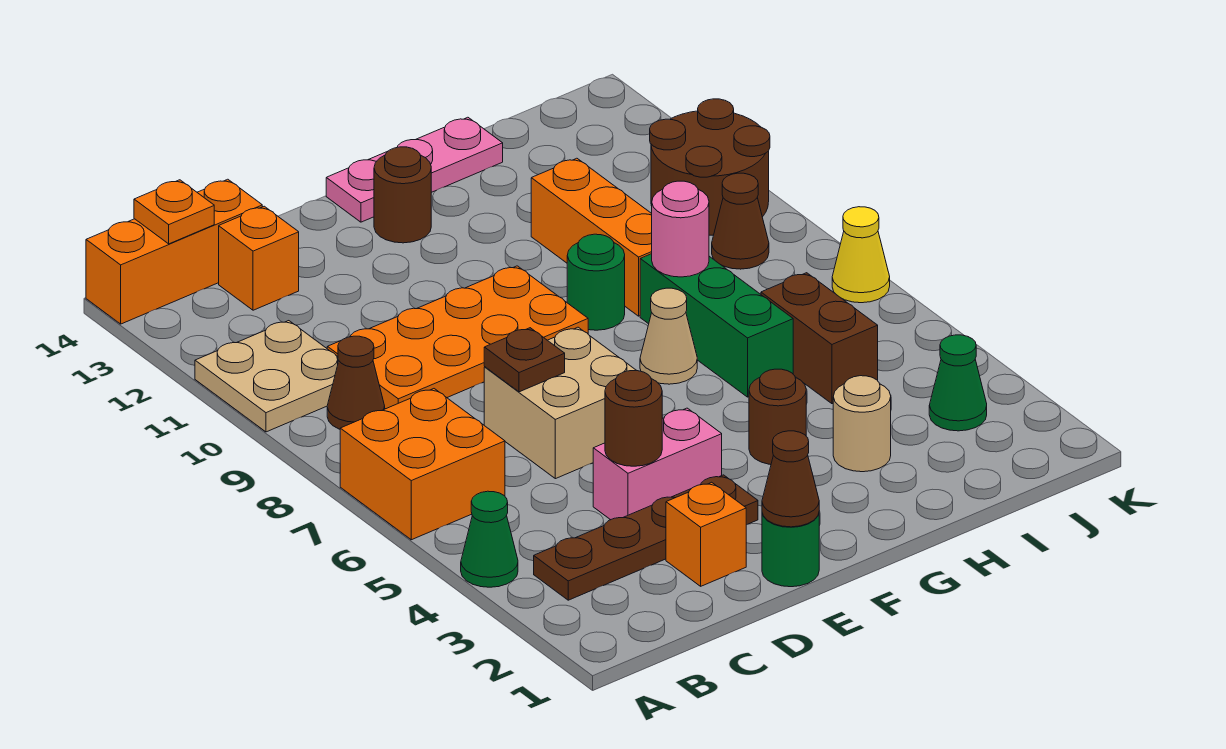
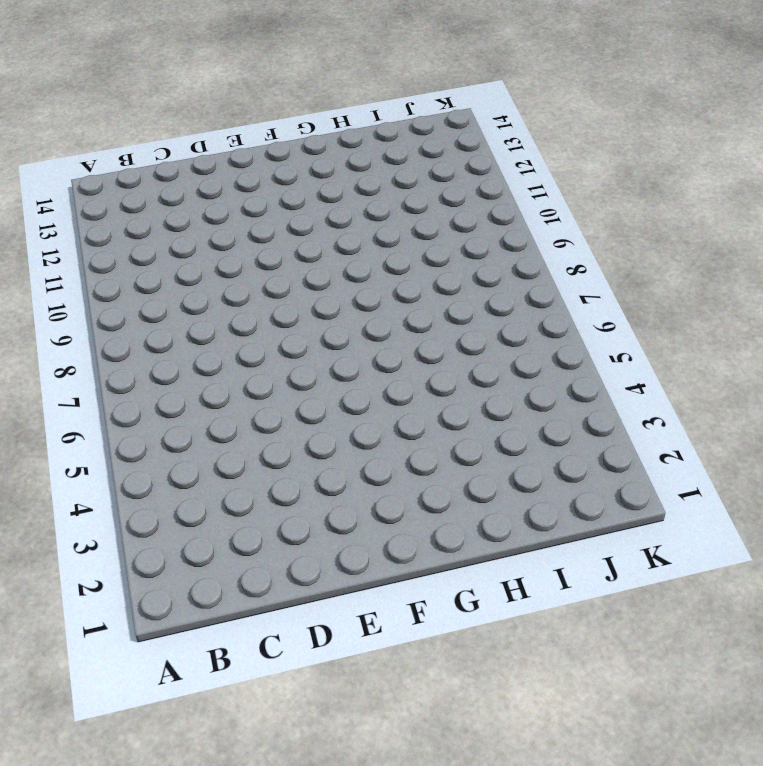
none -> green cone A4 level 1
none -> orange brick A6:B7 level 1
none -> tan plate A10:B11 level 1
none -> orange brick A14:C14 level 1

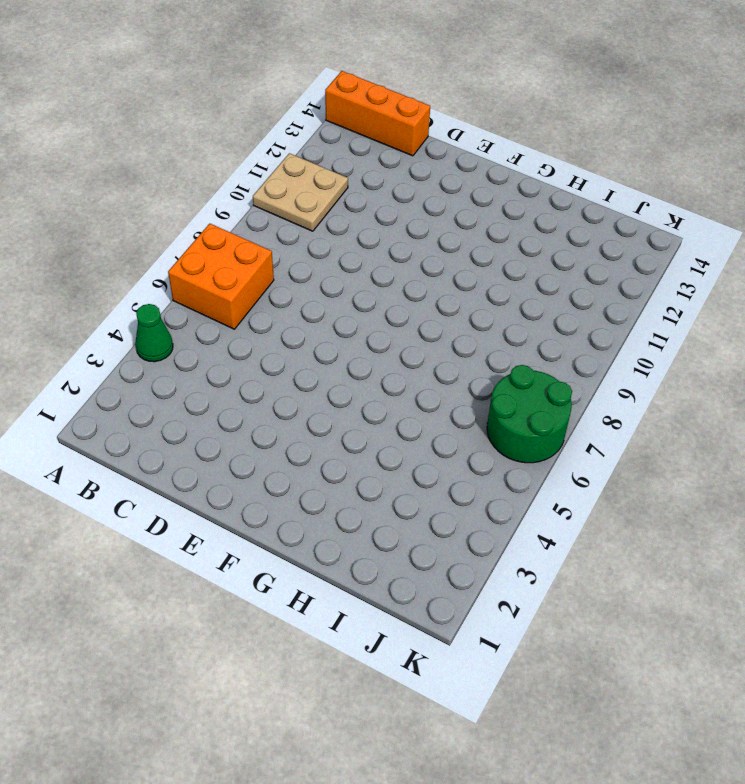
green round brick J6:K7 level 1 -> yellow cone K7 level 1
none -> brown plate B3:E3 level 1
none -> brown cone B9 level 1
none -> orange plate C9:F10 level 1
none -> orange brick C13 level 1

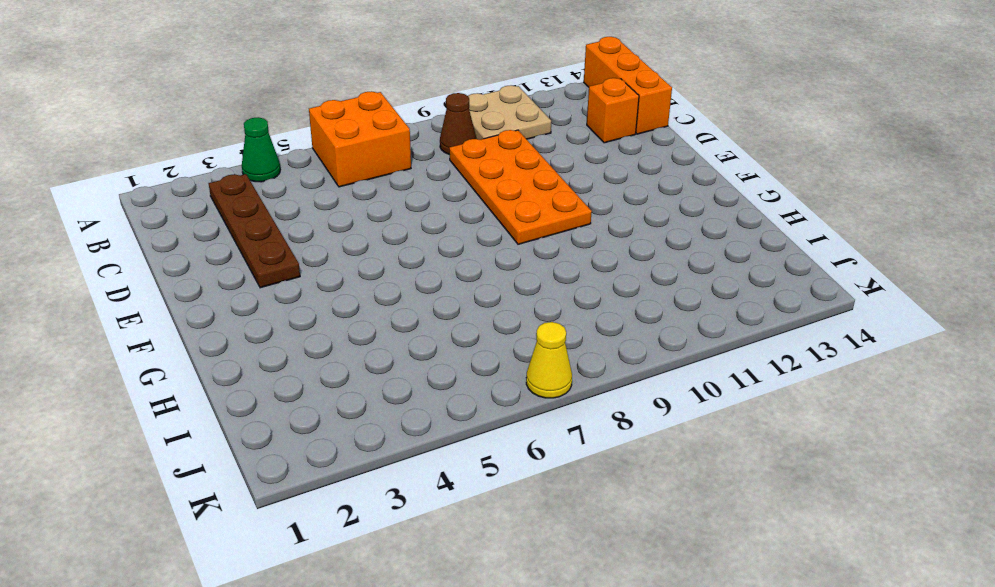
none -> orange brick D2 level 1
none -> pink brick D4:E4 level 1
none -> tan brick D6:E7 level 1
none -> green round brick E1 level 1

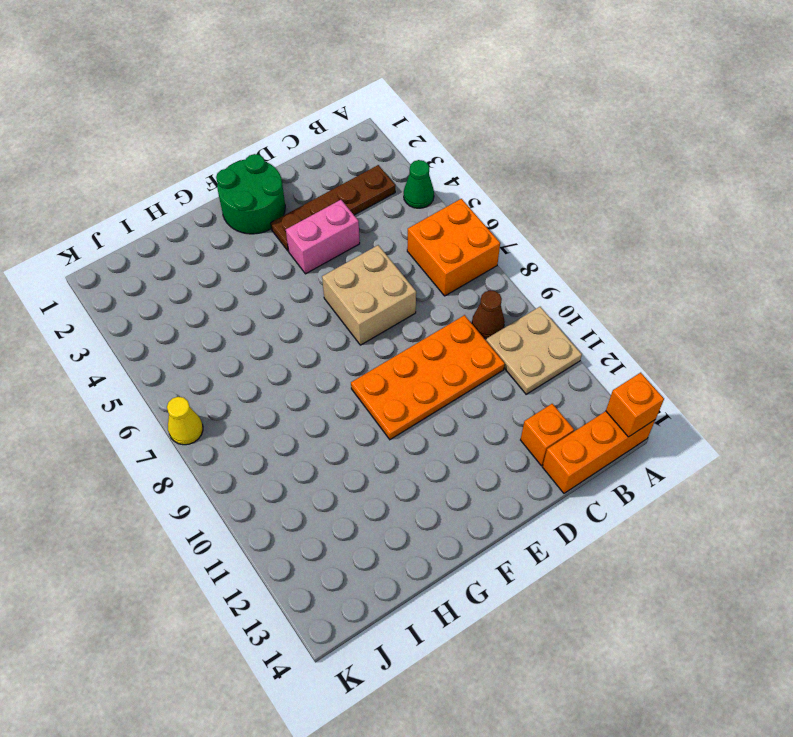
orange brick A14 level 2 -> orange brick D2 level 1
green round brick E1:F2 level 1 -> green round brick E1 level 1
none -> brown round brick F13 level 1
none -> pink plate F14:H14 level 1
none -> brown round brick G4 level 1
none -> tan cone G7 level 1

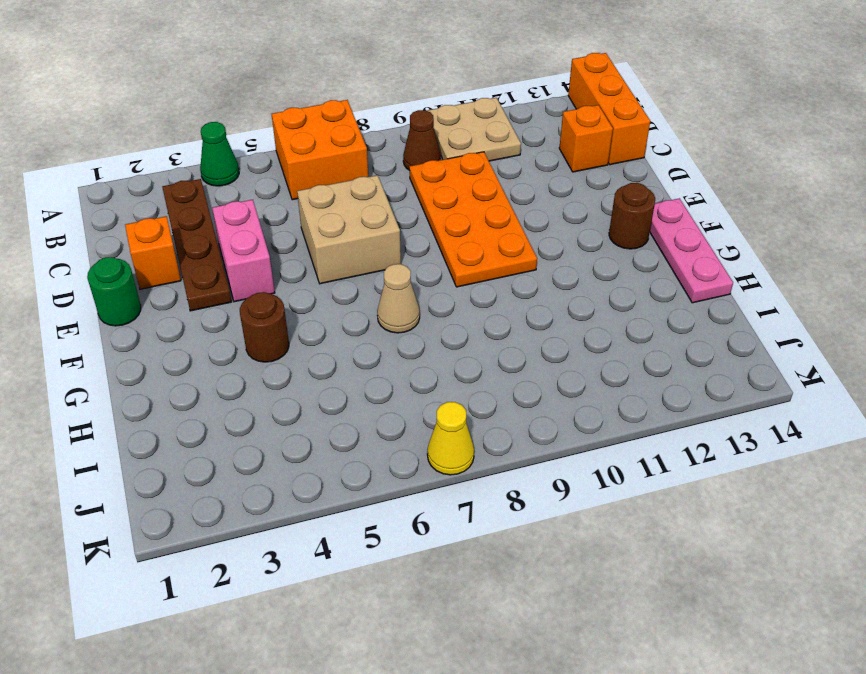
none -> green round brick G9 level 1
none -> tan round brick H3 level 1
none -> green brick H6:H8 level 1
none -> orange brick H9:H11 level 1

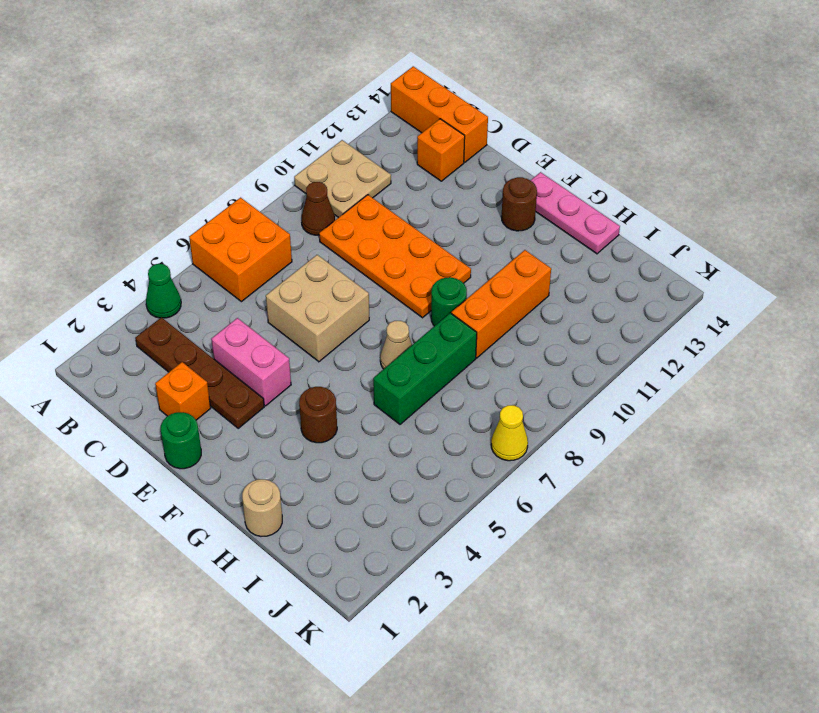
tan round brick H1 level 1 -> tan round brick H3 level 1
none -> brown brick I5:I6 level 1
none -> green cone J3 level 1
none -> brown cone J9 level 1
none -> brown round brick J10:K11 level 1

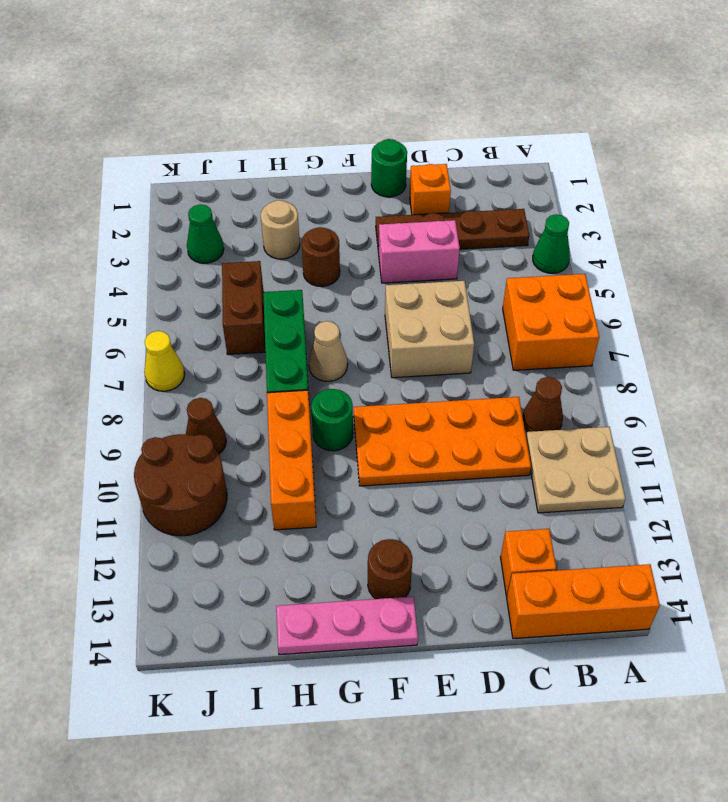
none -> orange plate B14 level 2
none -> brown round brick D4 level 2
none -> brown plate D7 level 2
none -> brown cone E1 level 2

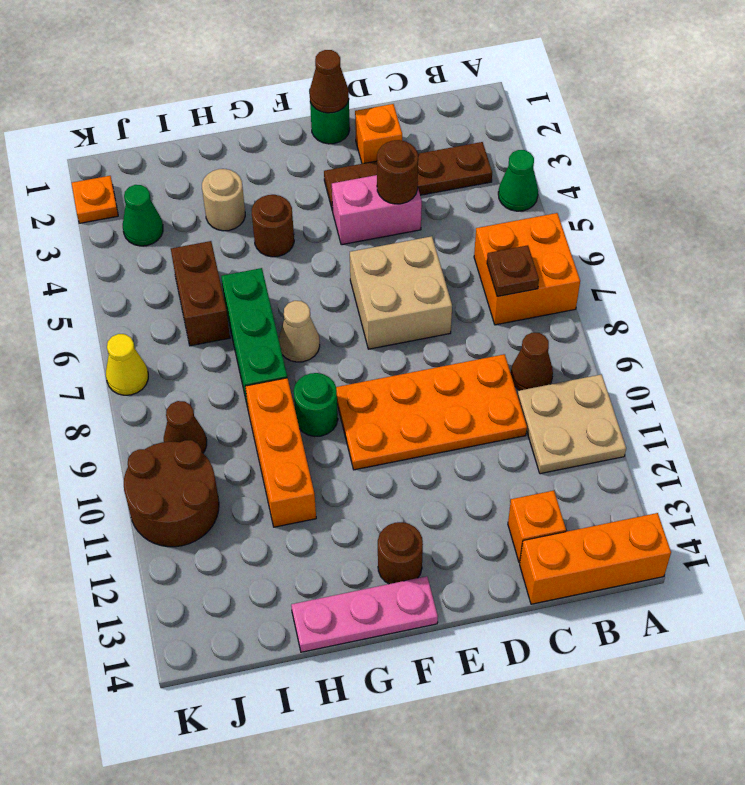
brown plate B7 level 2 -> brown plate D7 level 2
orange plate K2 level 1 -> orange plate B14 level 2
none -> pink round brick H8 level 2

